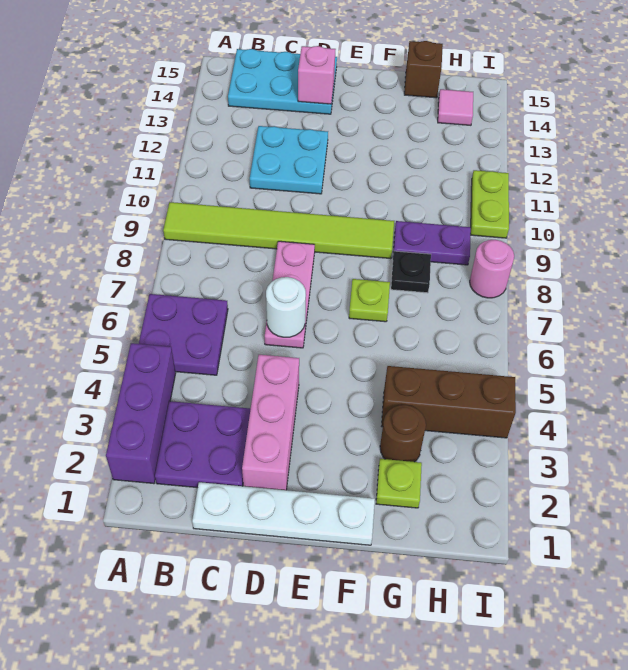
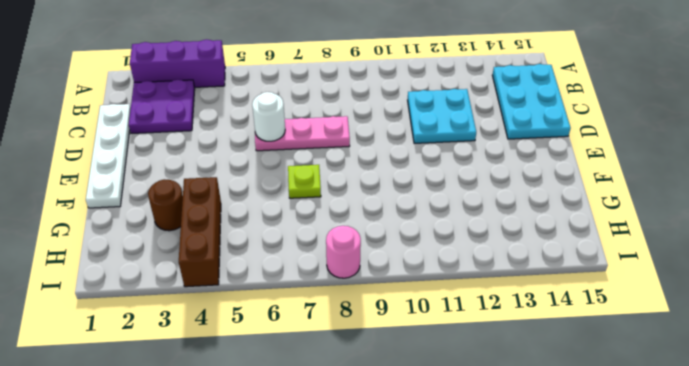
none -> purple plate A5:B6 level 1
none -> lime tile A9:F9 level 1
none -> pink brick D2:D4 level 1

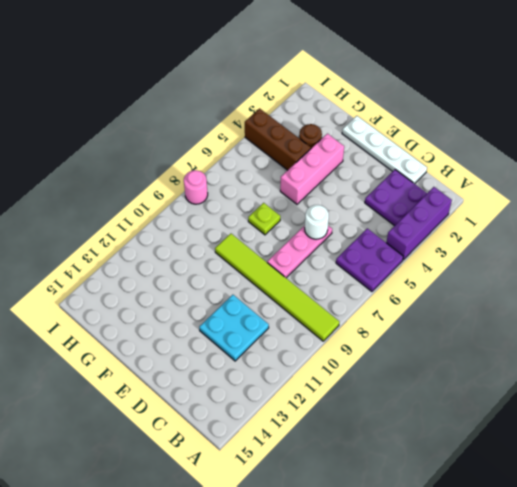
pink brick F3:F5 level 1 -> pink brick D2:D4 level 1
none -> cyan plate B14:D15 level 1
none -> lime plate G2 level 1
none -> black plate G8 level 1

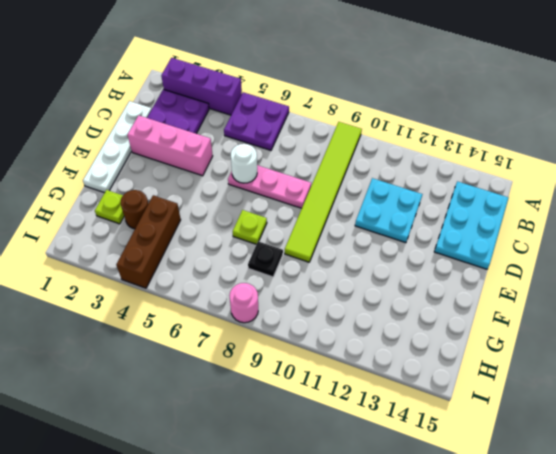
none -> purple plate G9:H9 level 1
none -> brown brick G15 level 1
none -> pink tile H14 level 1

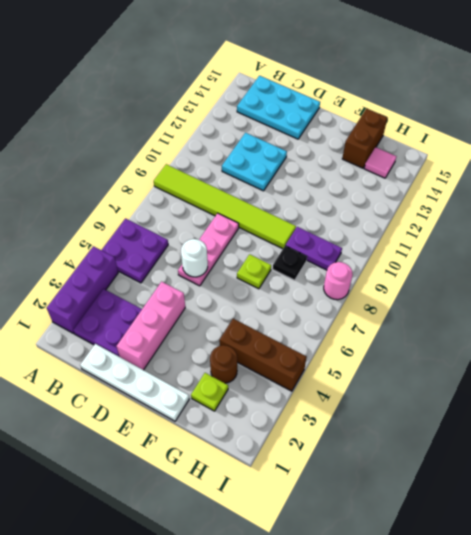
brown brick G14:G15 level 1 -> brown brick G15 level 1
none -> lime plate I10:I11 level 1
none -> pink brick D14 level 2

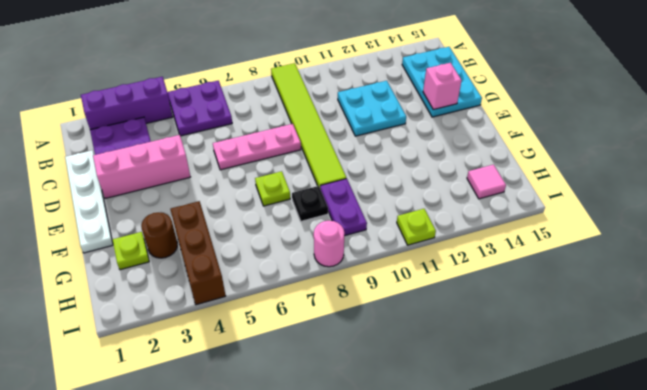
lime plate I11 level 1 -> lime plate I10:I11 level 1
none -> brown brick G15 level 1
none -> white round brick D6 level 2

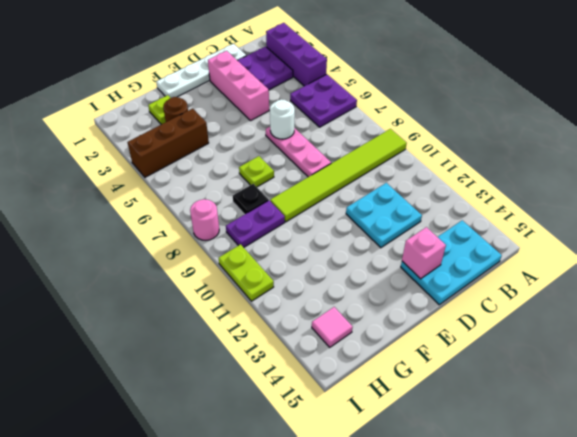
none -> brown brick G15 level 1

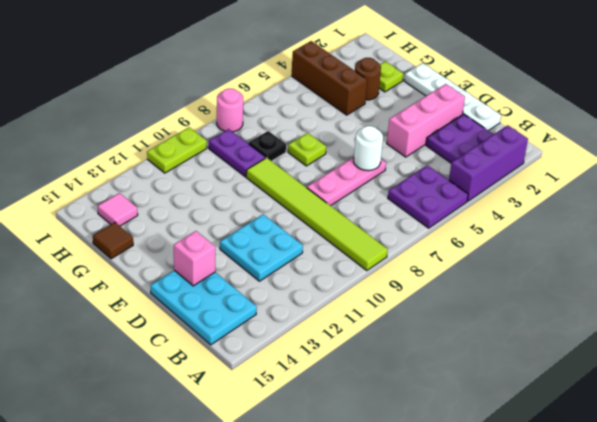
brown tile G15 level 1 -> brown brick G15 level 1

